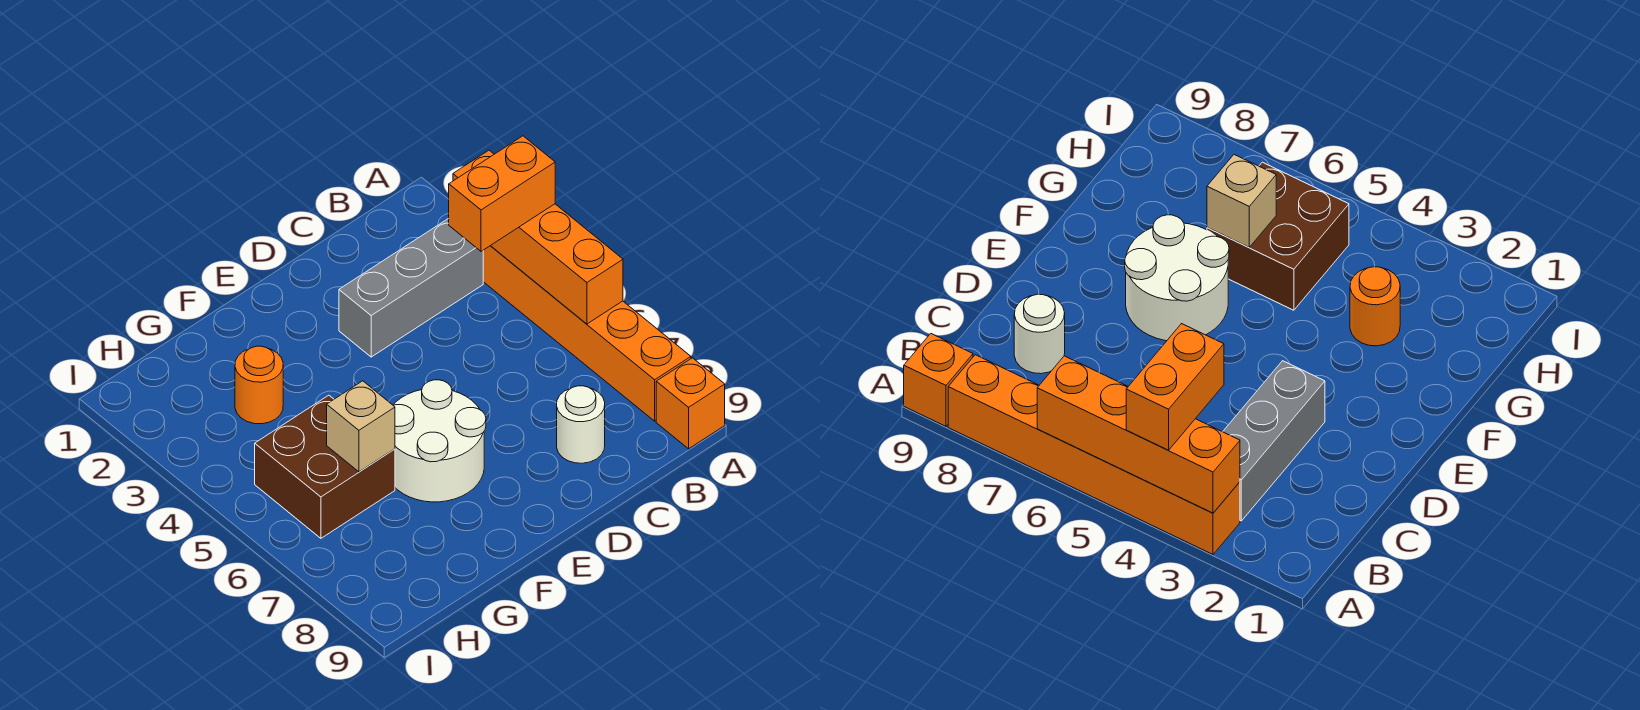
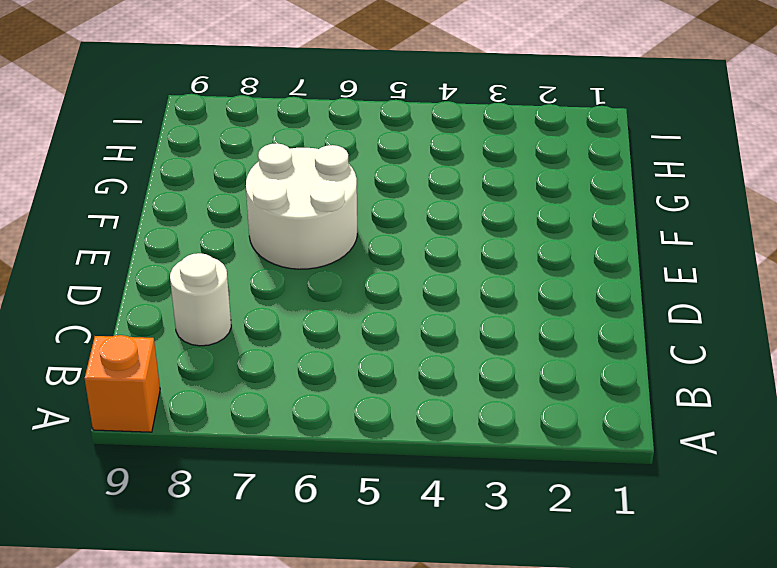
none -> orange brick A3:A8 level 1
none -> grey brick B3:D3 level 1

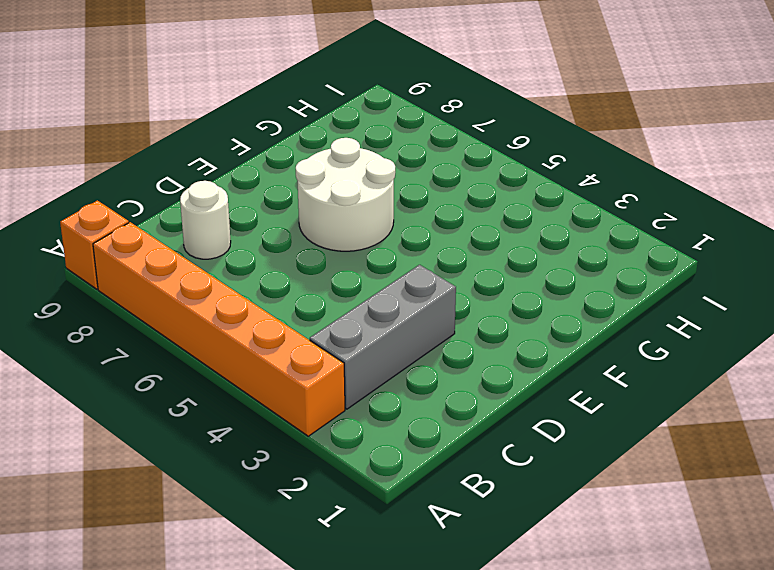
none -> orange round brick G3 level 1
none -> brown brick G5:H6 level 1

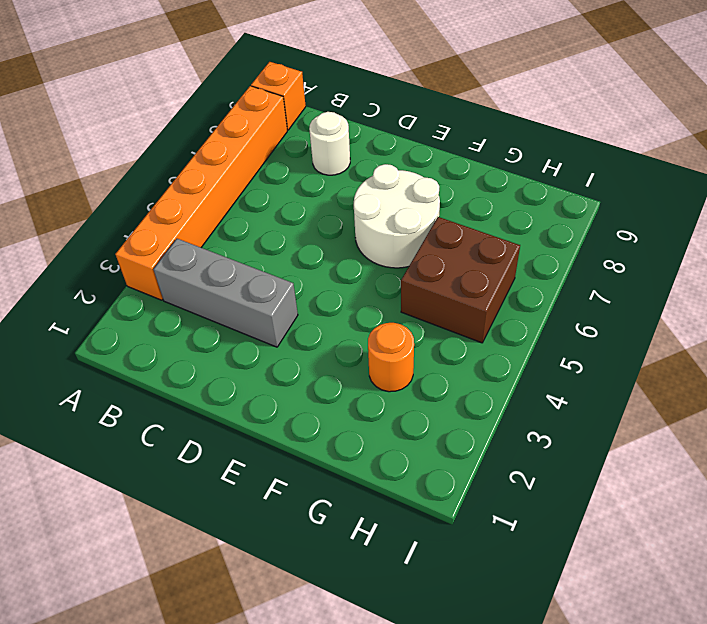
none -> orange brick A3:A6 level 2
none -> tan brick G6 level 2

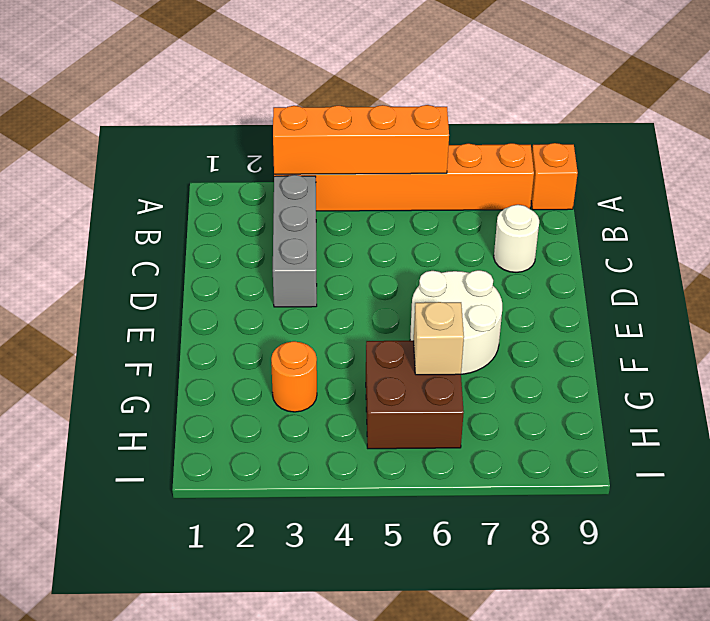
none -> orange brick A4:B4 level 3

